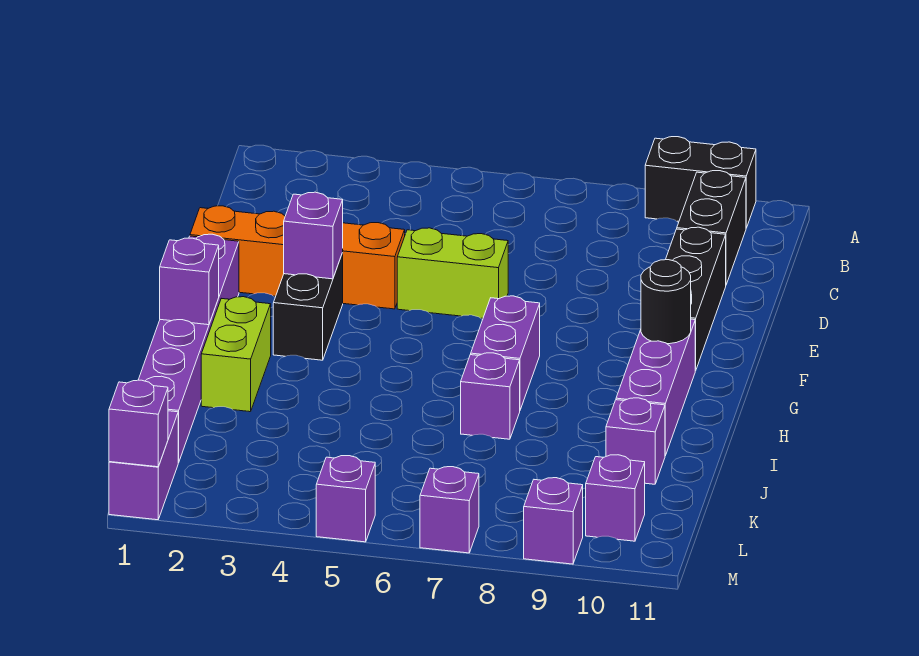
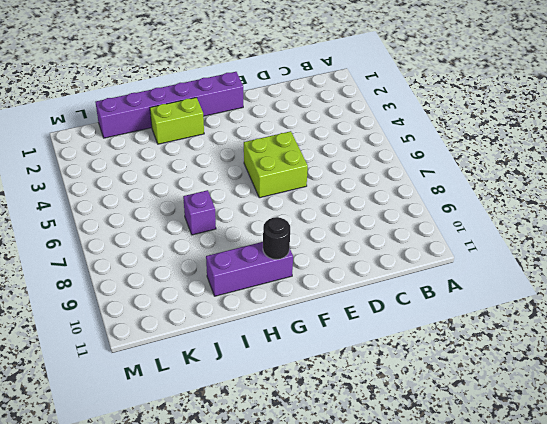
lime brick E5:F6 level 1 -> lime brick E5:E6 level 1
none -> black brick A9:A10 level 1
none -> black brick B10:C10 level 1
none -> black brick D10:F10 level 1

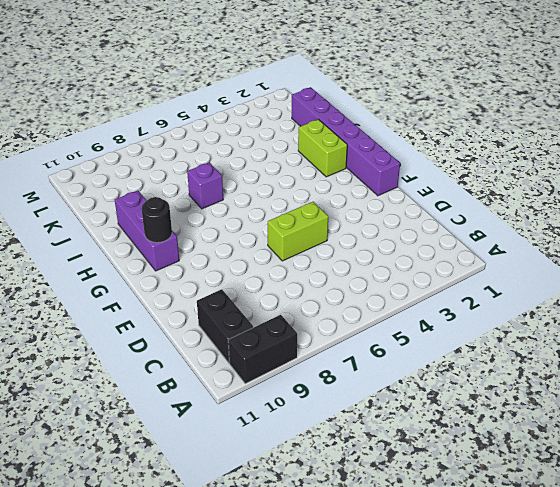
none -> black brick D10:F10 level 1
none -> orange brick E1:E4 level 1
none -> black brick F3:G3 level 1

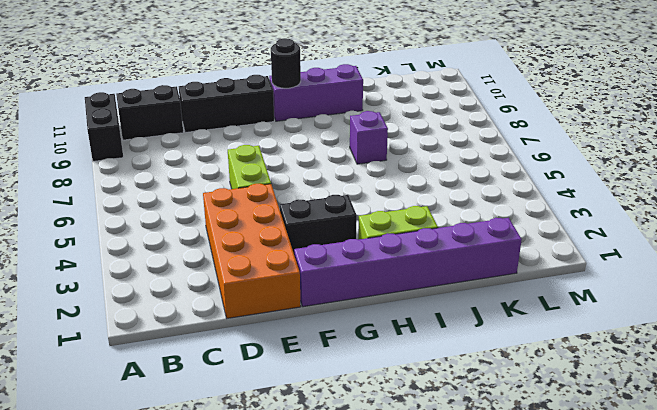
orange brick D1:E4 level 1 -> orange brick E1:E4 level 1
none -> purple brick G7:H7 level 1
none -> purple brick J10 level 1
none -> purple brick L1:M1 level 1

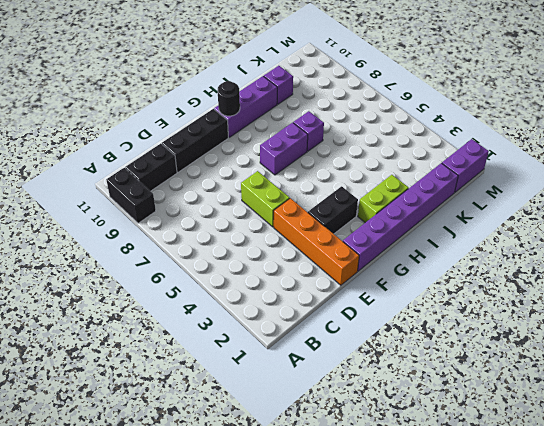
none -> purple brick L10 level 1
none -> purple brick M5 level 1
none -> purple brick M7 level 1

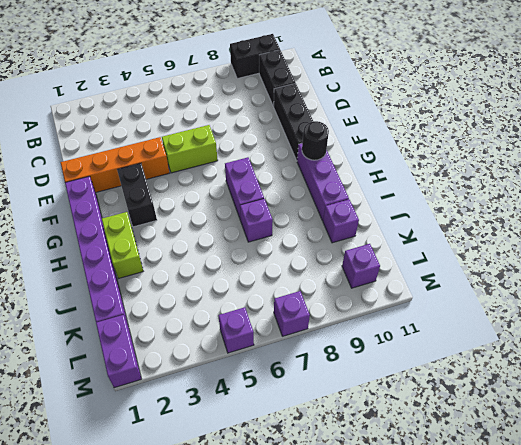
none -> purple brick M9 level 1
none -> purple brick F3 level 2
none -> purple brick H1 level 2

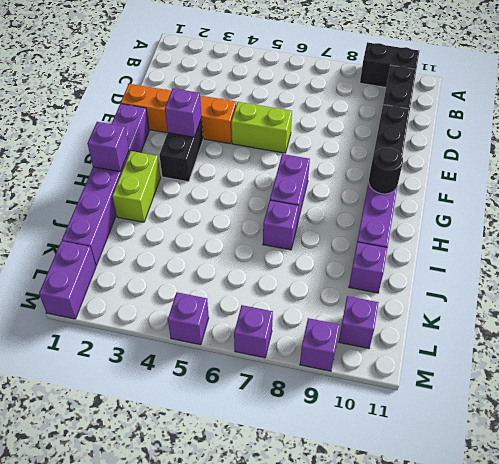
none -> purple brick M1 level 2

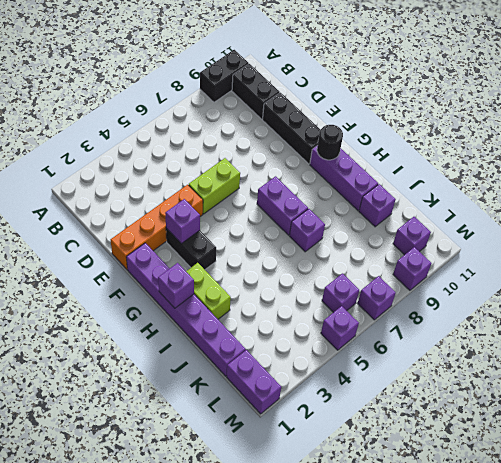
purple brick L6 level 1 -> purple brick M1 level 2

